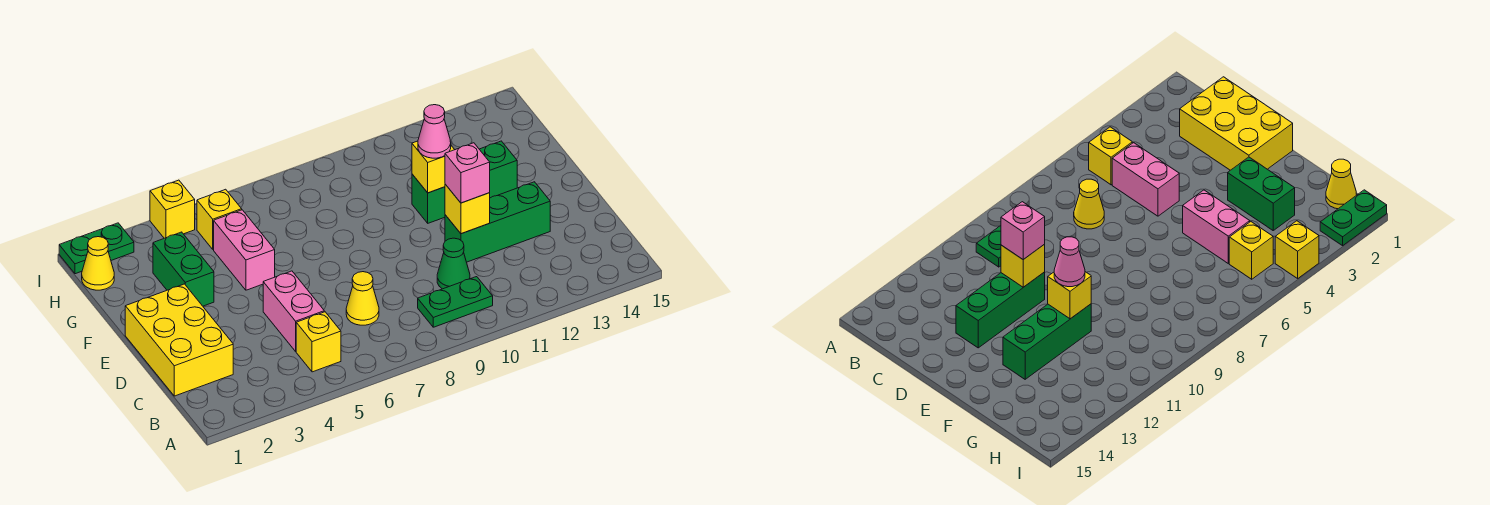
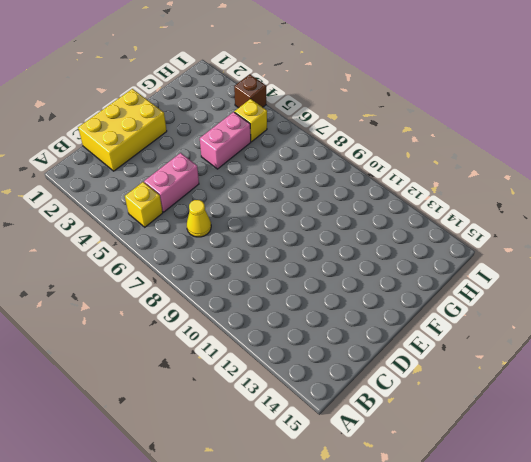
brown brick I4 level 1 -> yellow brick I4 level 1
none -> green plate B9:B10 level 1
none -> green cone C10 level 1
none -> green brick D11:D13 level 1

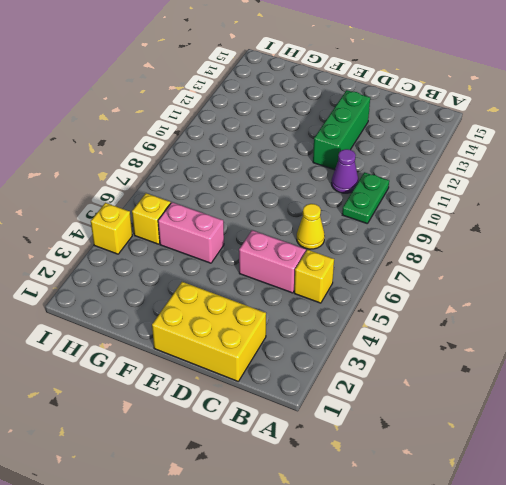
purple cone C10 level 1 -> green cone C10 level 1
none -> green brick F3:G3 level 1
none -> green brick F11:F13 level 1
none -> yellow cone H1 level 1

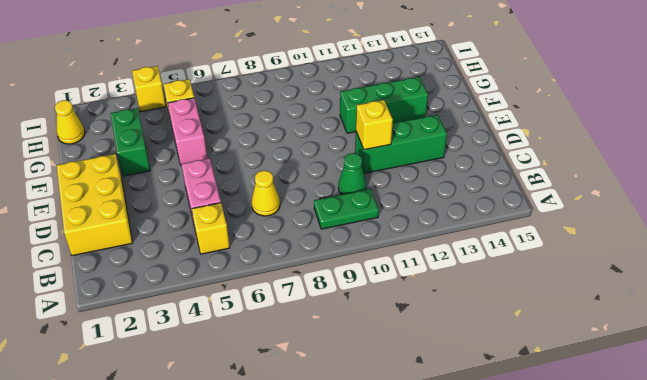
none -> green plate I1:I2 level 1
none -> yellow brick F11 level 2
none -> pink brick D11 level 3

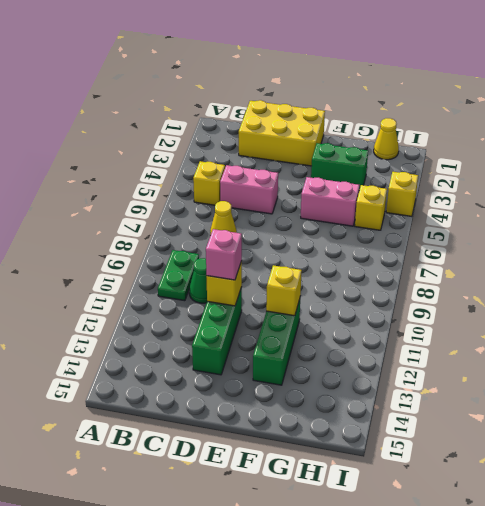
none -> green plate I1:I2 level 1
none -> pink cone F11 level 3

